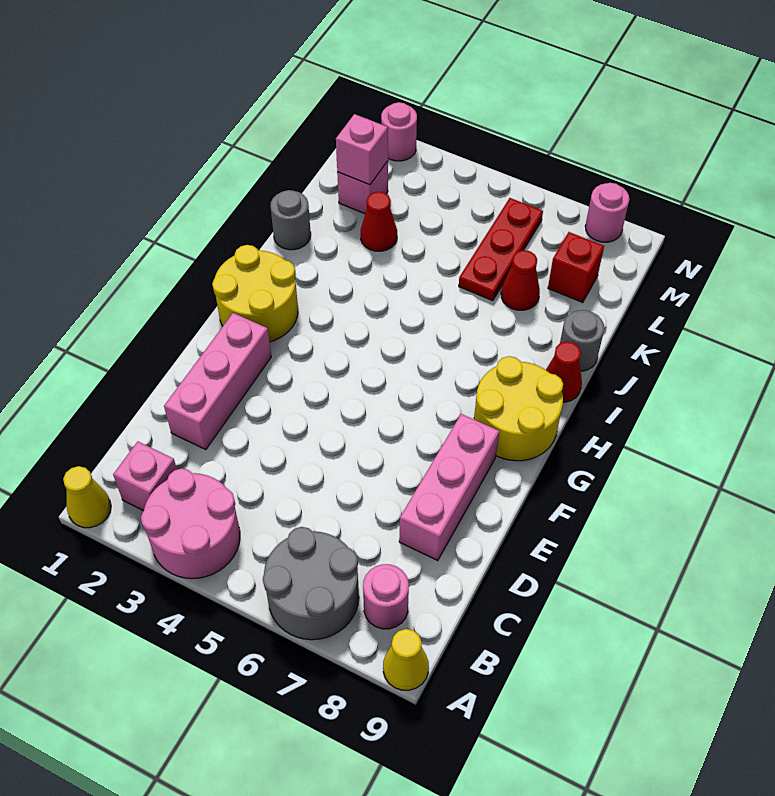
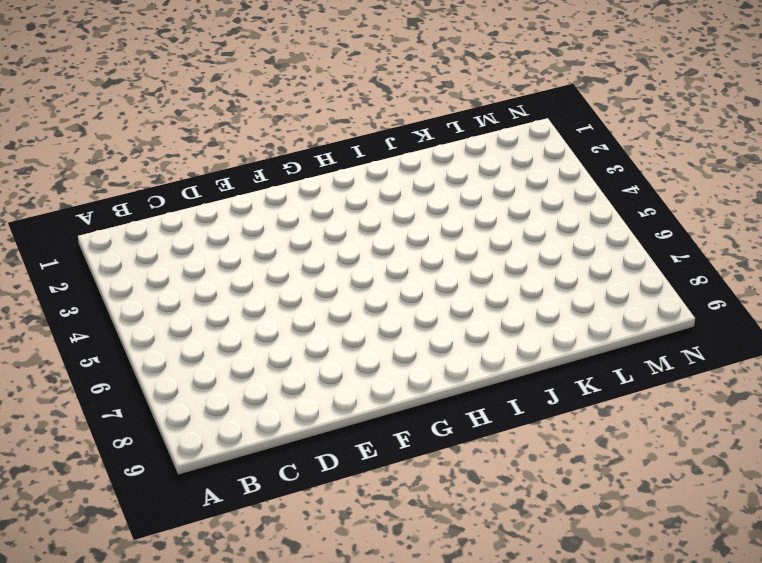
none -> yellow cone A1 level 1
none -> pink round brick A3:B4 level 1
none -> grey round brick A6:B7 level 1

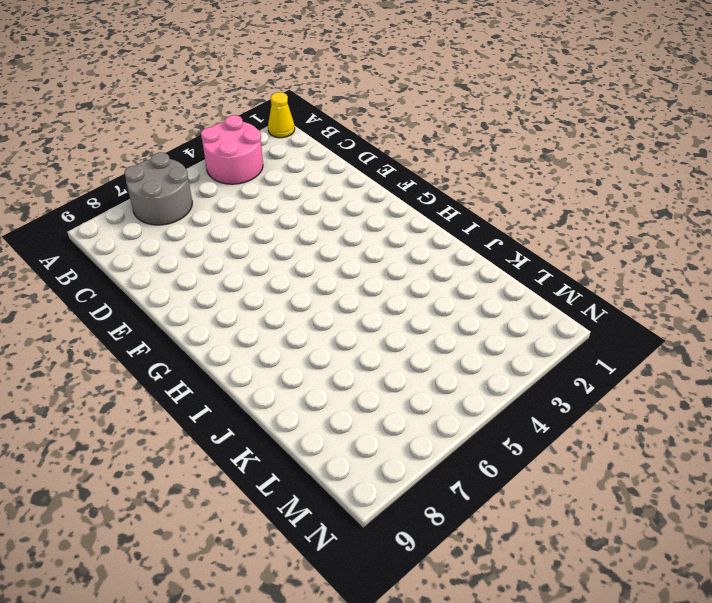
none -> yellow cone A9 level 1
none -> pink brick B2 level 1
none -> pink round brick B8 level 1

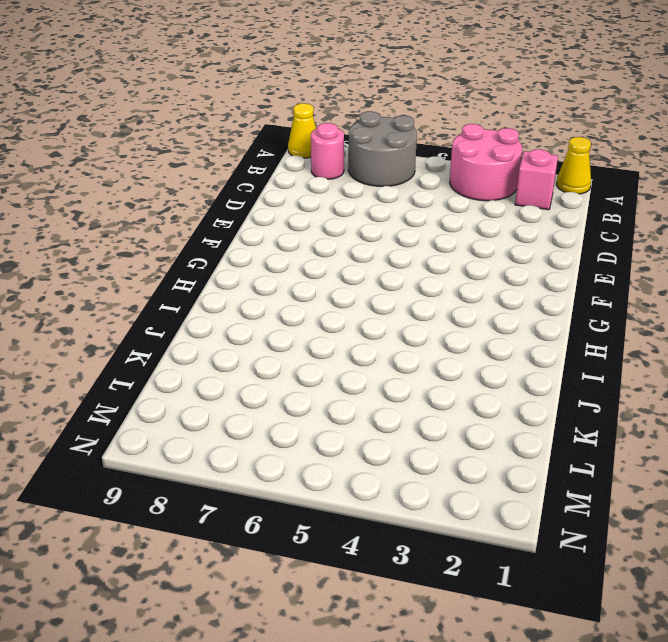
none -> pink brick D2:F2 level 1
none -> pink brick D8:F8 level 1
none -> yellow round brick G1:H2 level 1

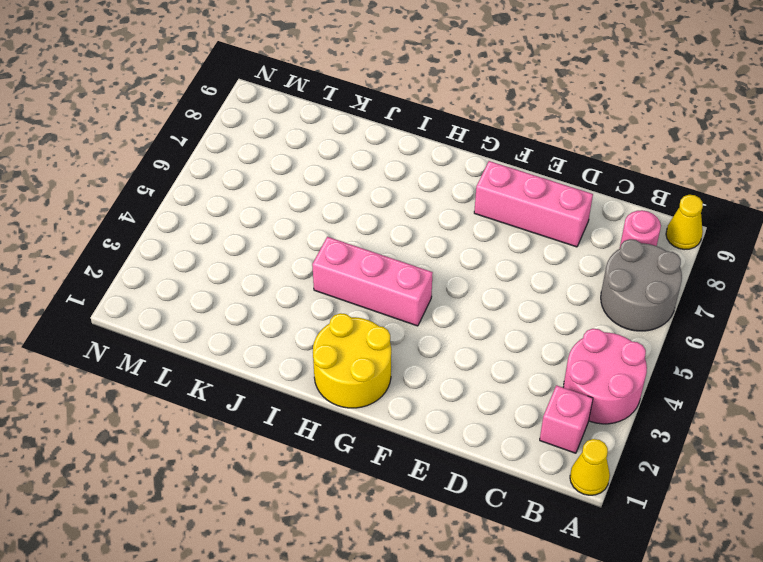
pink brick G4:I4 level 1 -> pink brick D2:F2 level 1
none -> yellow round brick G8:H9 level 1
none -> red cone I9 level 1
none -> grey round brick J1 level 1

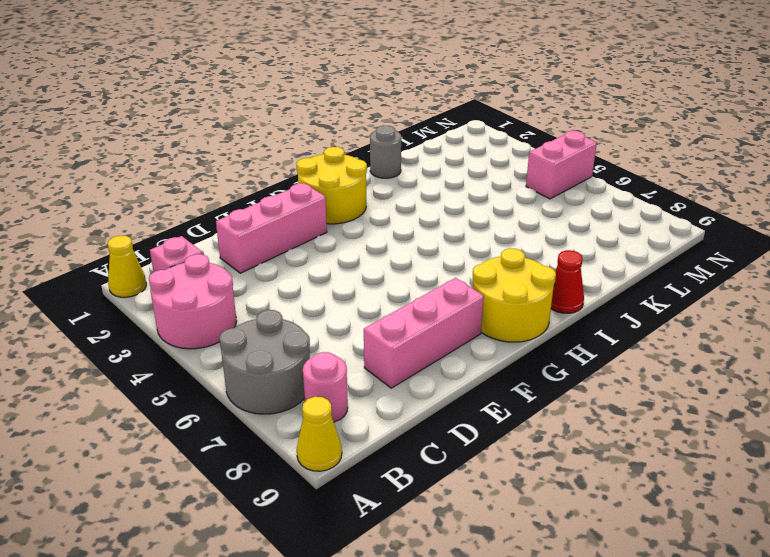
pink brick M5:N5 level 1 -> none
none -> grey round brick J9 level 1
none -> red cone K3 level 1
none -> red plate K6:M6 level 1

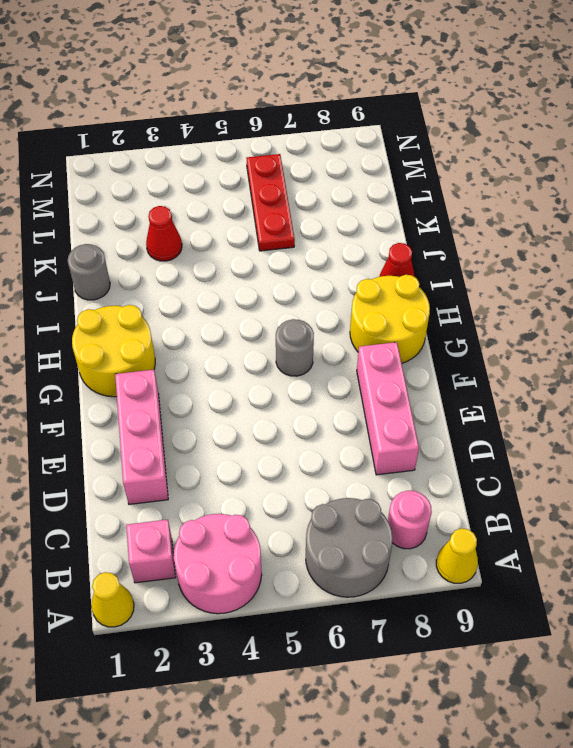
grey round brick G6 level 1 -> grey round brick J9 level 1
none -> red cone K7 level 1
none -> pink brick L2 level 1
none -> red brick L8 level 1

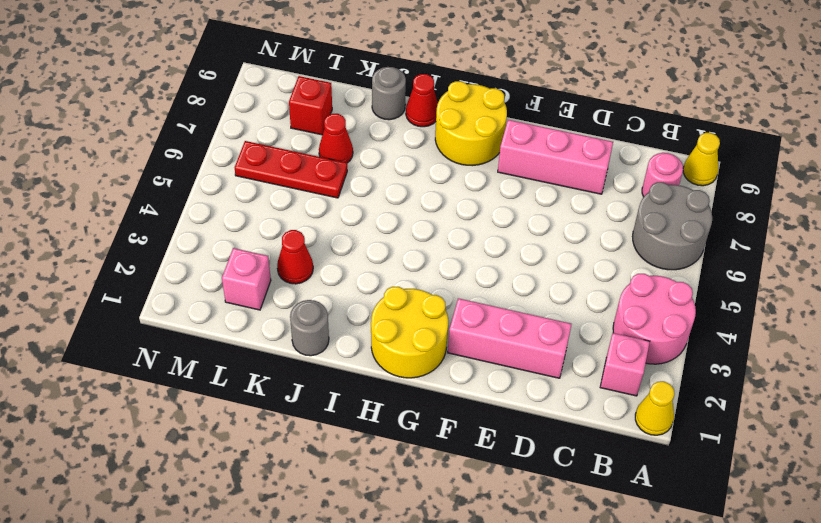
none -> pink round brick N2 level 1
none -> pink round brick N8 level 1
none -> pink brick L2 level 2

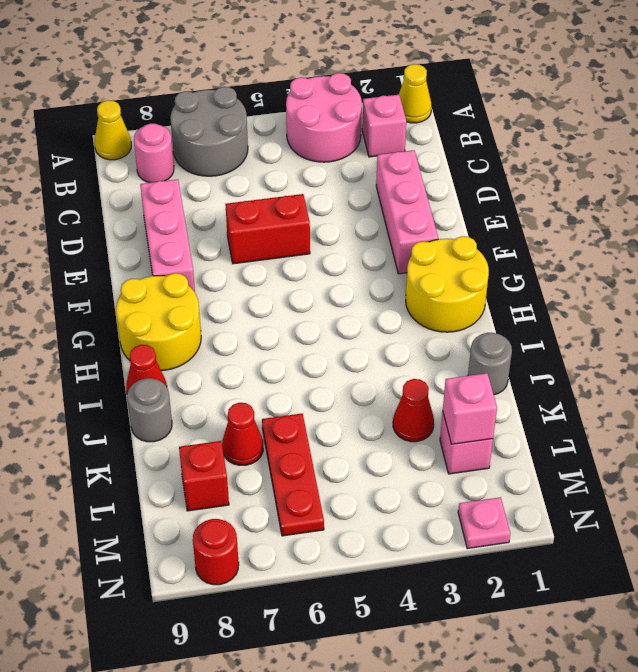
red brick E5:E6 level 1 -> none
pink plate N2 level 1 -> pink round brick N2 level 1
red round brick N8 level 1 -> pink round brick N8 level 1

